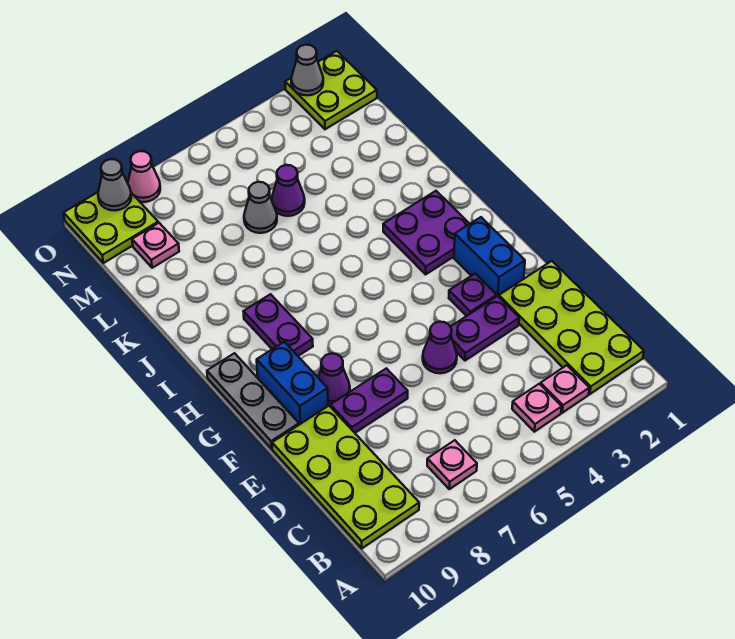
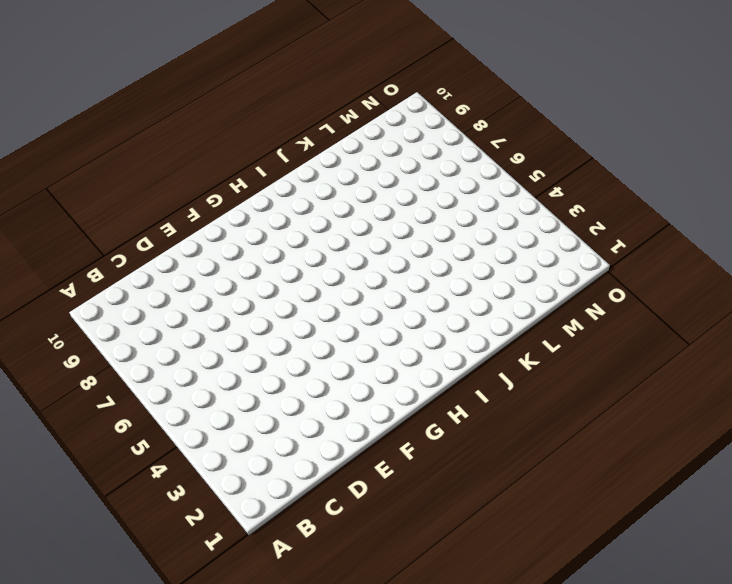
none -> lime plate B1:E2 level 1
none -> pink plate B3 level 1
none -> pink plate B4 level 1

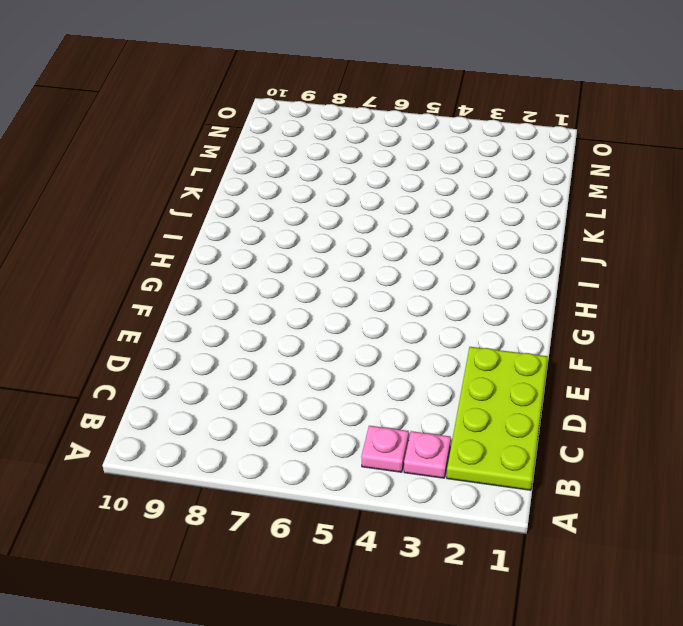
none -> pink plate B7 level 1
none -> lime plate B9:E10 level 1
none -> purple plate E3:E4 level 1

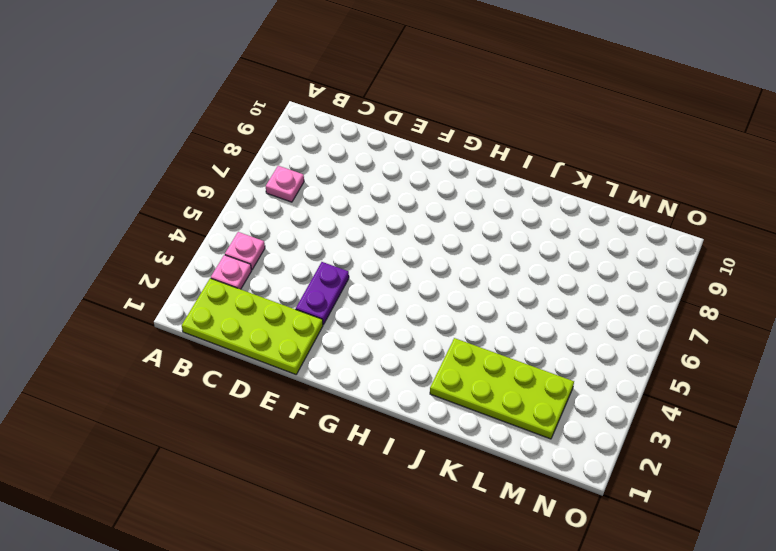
lime plate J2:M3 level 1 -> lime plate B9:E10 level 1
none -> purple cone E5 level 1
none -> purple plate E7:E8 level 1
none -> blue brick F2:G2 level 1

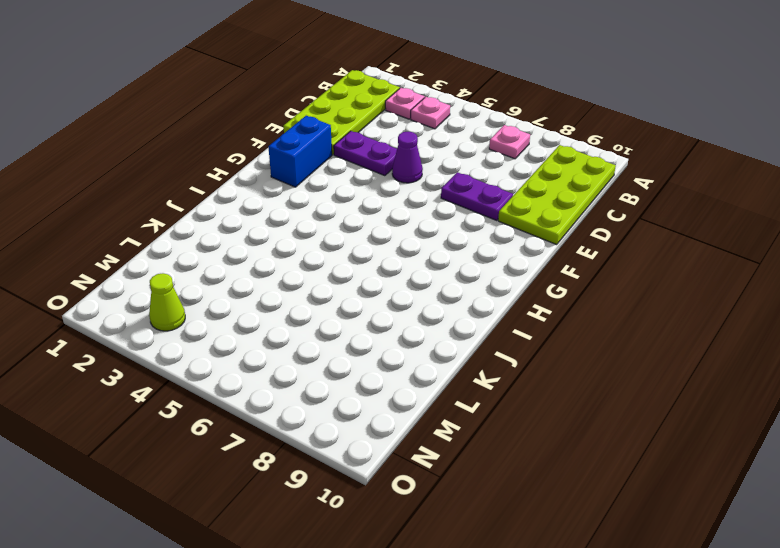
lime cone N3 level 1 -> none
none -> purple plate F3 level 1
none -> purple cone F8 level 1
none -> blue brick F9:G9 level 1

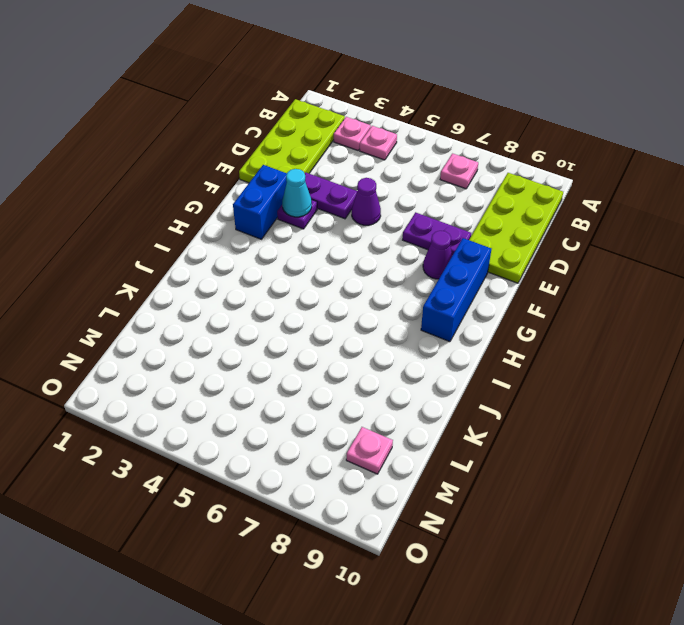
cyan cone F3 level 2 -> none
blue brick F9:H9 level 1 -> blue brick F9:G9 level 1
none -> grey plate F10:H10 level 1
none -> purple plate H2:I3 level 1
none -> purple plate H8:I8 level 1

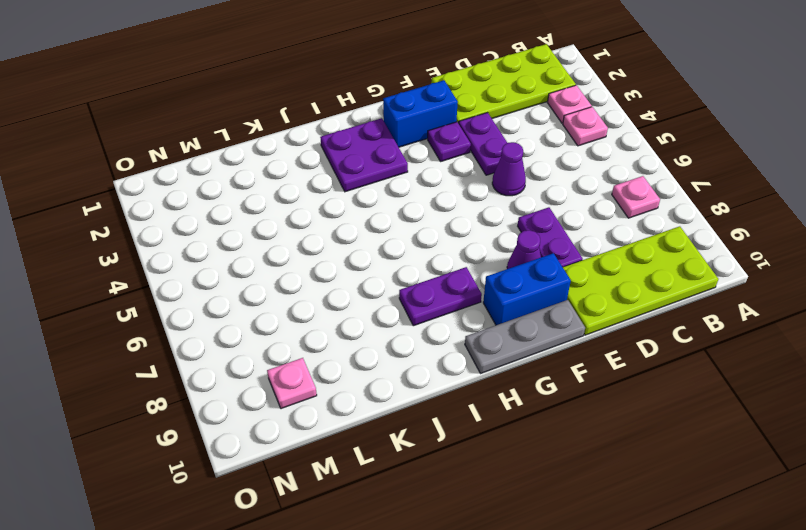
none -> purple cone L5 level 1
none -> grey cone L6 level 1
none -> lime plate N1:O2 level 1

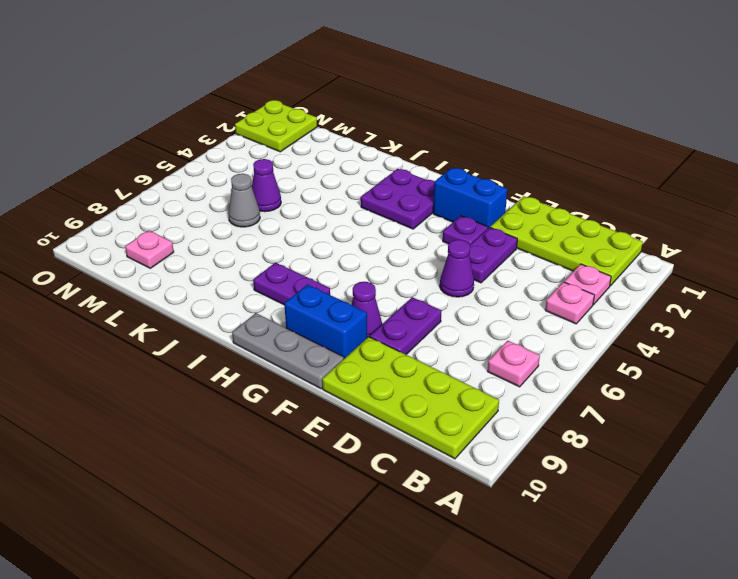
none -> lime plate N9:O10 level 1
none -> pink cone O8 level 1
none -> grey cone O2 level 2

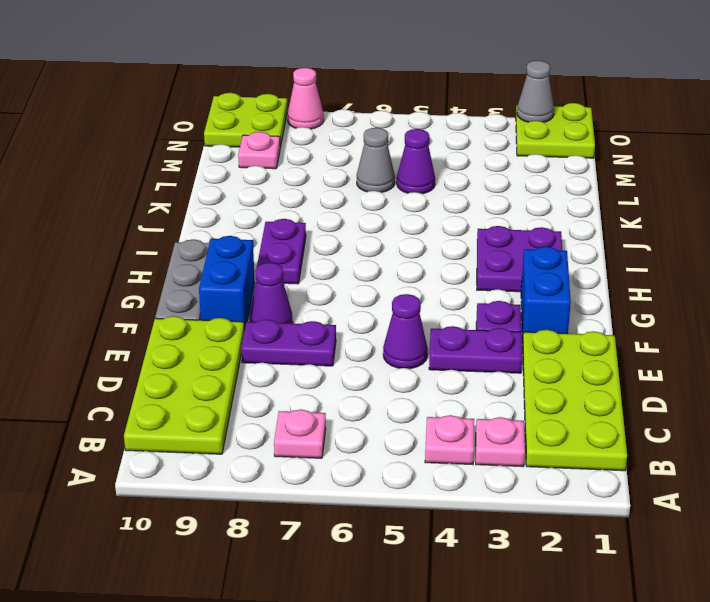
none -> grey cone O9 level 2

